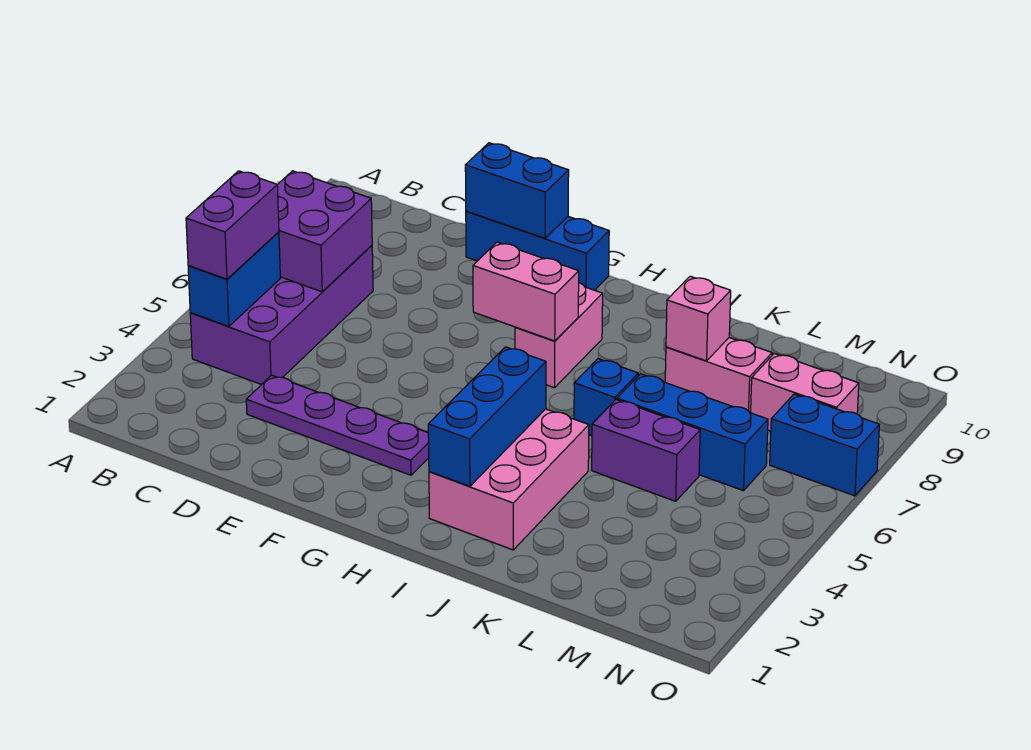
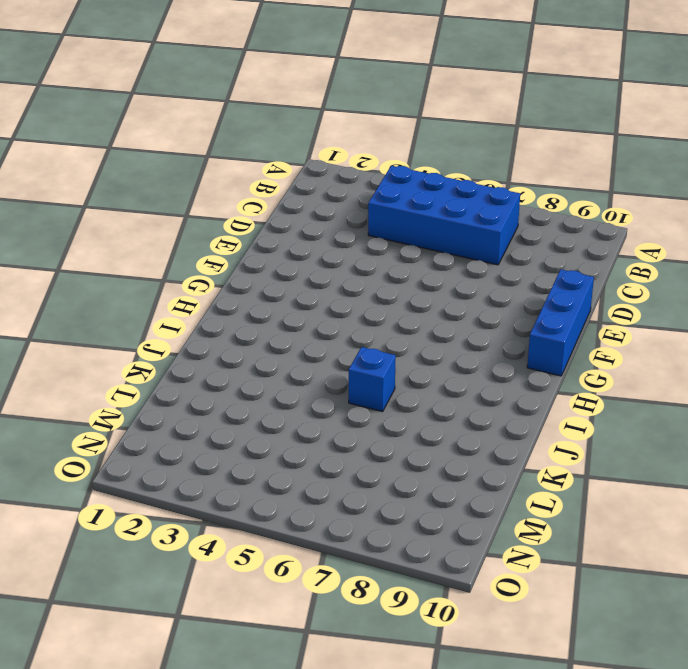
blue brick B4:C7 level 1 -> purple brick B4:C7 level 1
none -> purple plate D3:G3 level 1
none -> pink brick H7:H8 level 1
none -> pink brick I2:J4 level 1

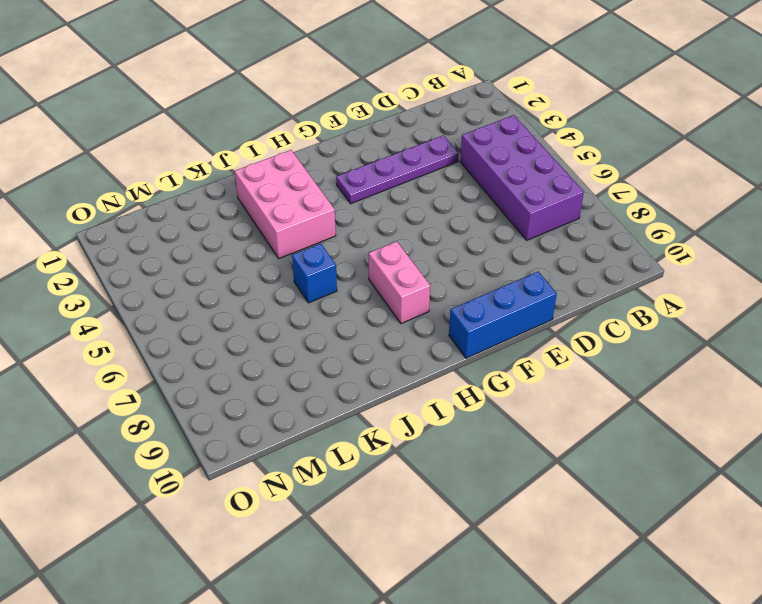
none -> purple brick K5:L5 level 1
none -> blue brick K6:M6 level 1
none -> pink brick K8:L8 level 1

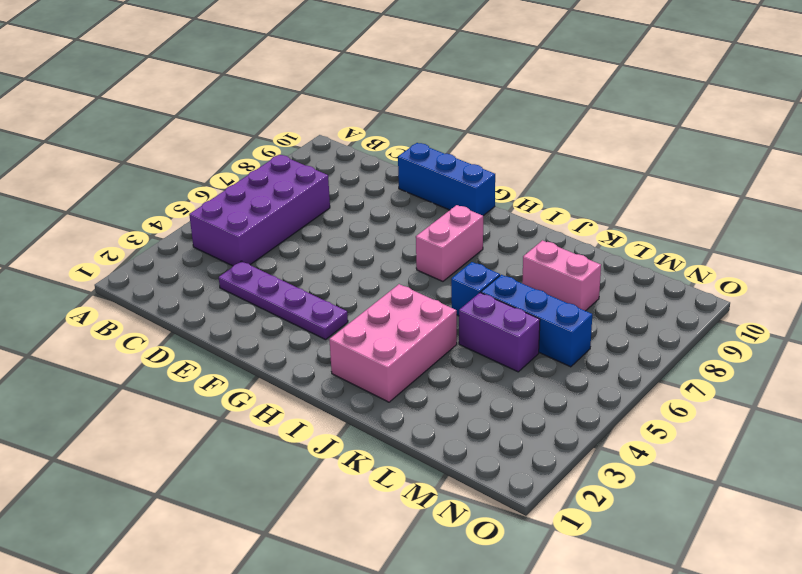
none -> pink brick M8:N8 level 1
none -> blue brick N7:O7 level 1
none -> blue brick B4:B5 level 2

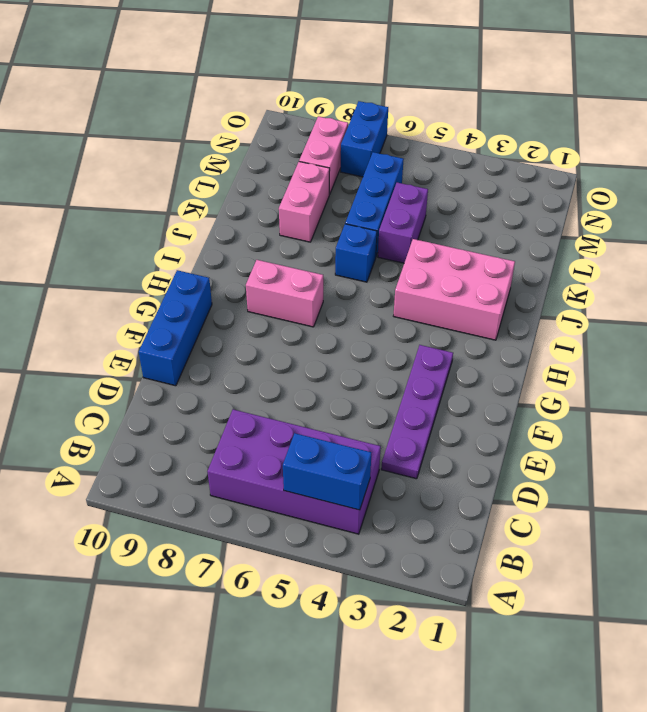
none -> purple brick B6:C7 level 2
none -> blue brick E10:F10 level 2
none -> pink brick G7:H7 level 2

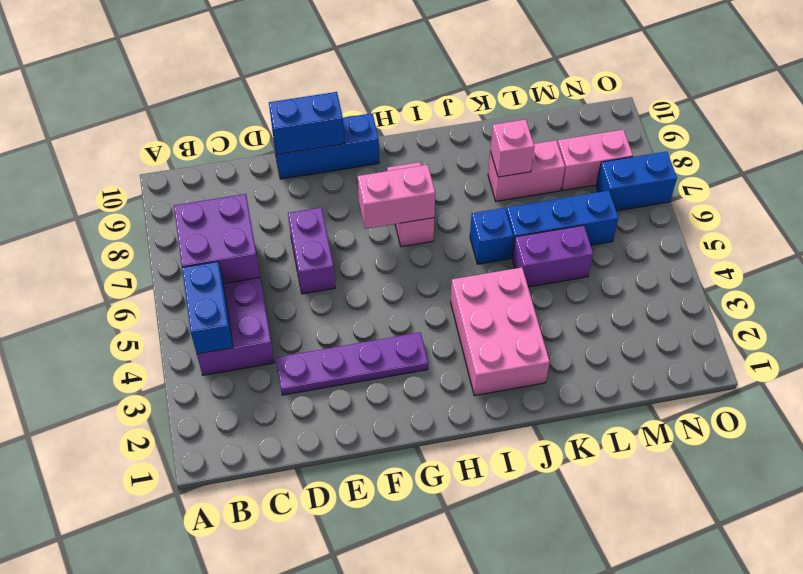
purple brick E6:E7 level 1 -> purple brick B4:B5 level 3
none -> blue brick I2:I4 level 2

